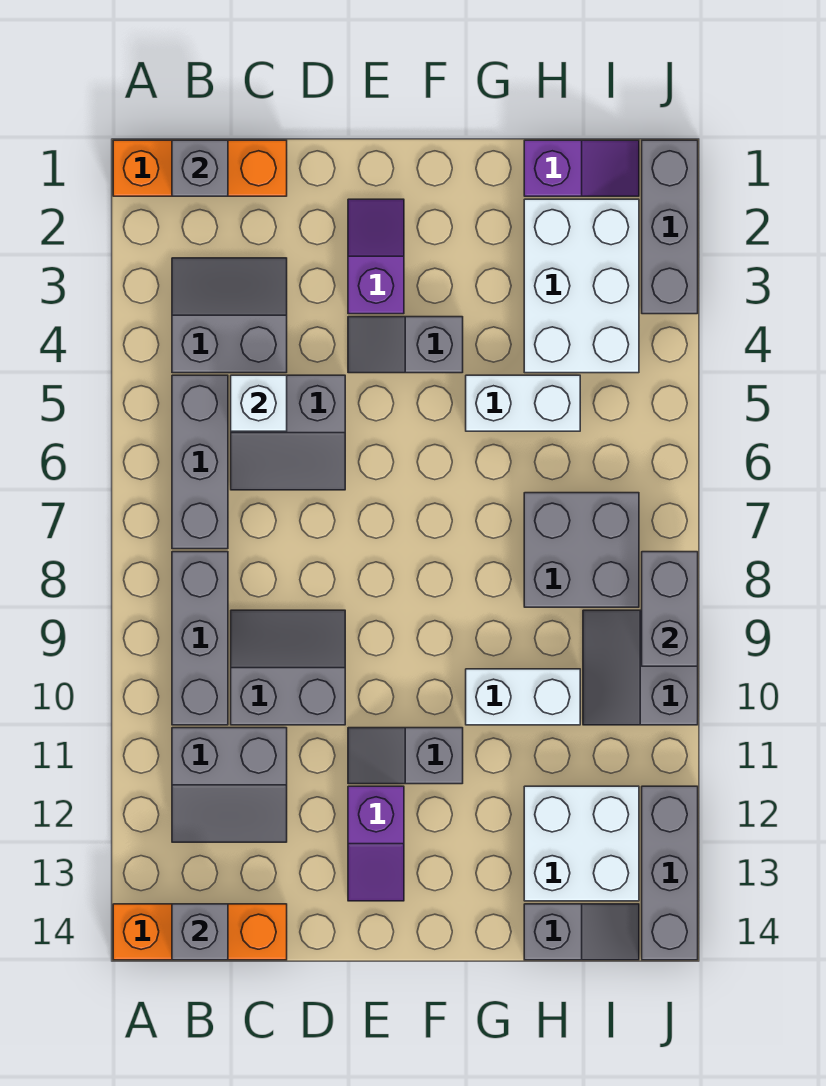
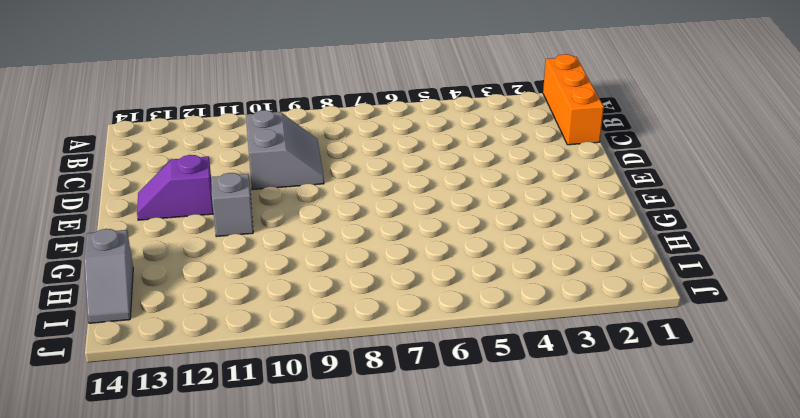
none -> orange brick A14:C14 level 1
none -> grey slope B3:C4 level 1 top 4
none -> grey brick B5:B7 level 1

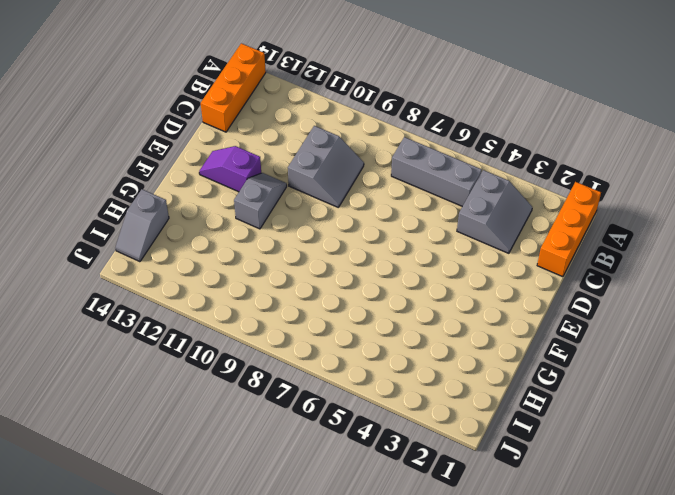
none -> grey brick B8:B10 level 1
none -> grey slope B11:C12 level 1 top 11
none -> grey slope C5:D6 level 1 top 5

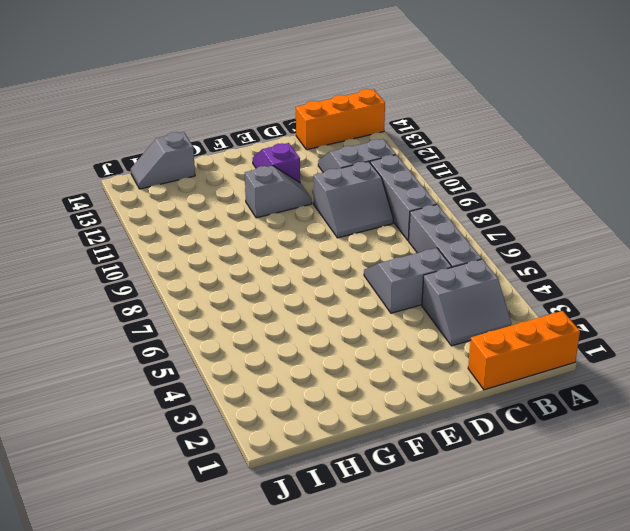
none -> purple slope E2:E3 level 1 top 3
none -> grey slope E4:F4 level 1 top F
none -> white brick G5:H5 level 1

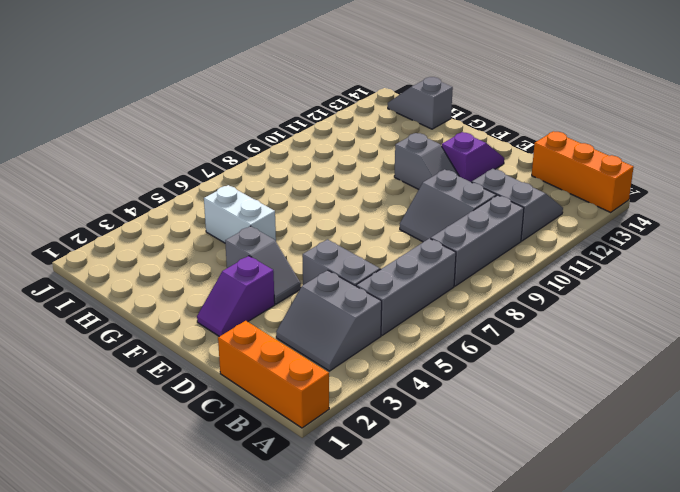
none -> white brick G10:H10 level 1
none -> purple slope H1:I1 level 1 top H
none -> white brick H2:I4 level 1

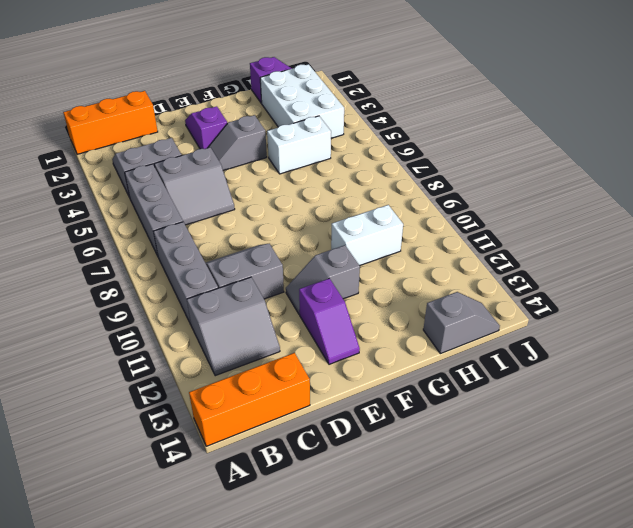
none -> grey brick H7:I8 level 1
none -> white brick H12:I13 level 1
none -> grey slope I9:J10 level 1 top J

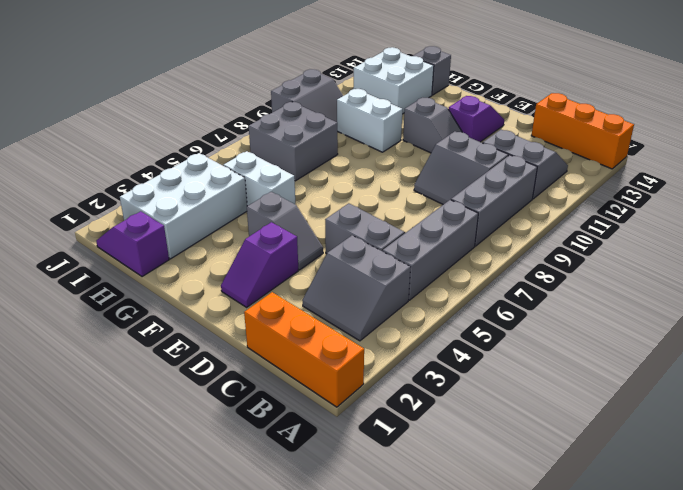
none -> grey brick J1:J3 level 1
none -> grey brick J12:J14 level 1
none -> grey brick B1 level 2

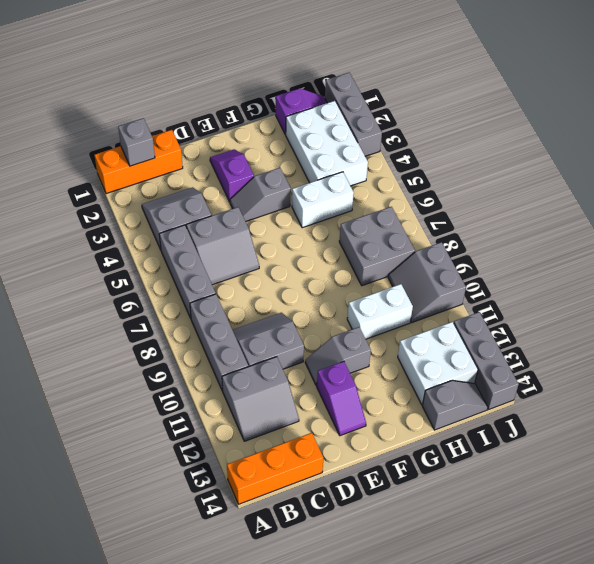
none -> grey brick B14 level 2
none -> white brick C5 level 2
none -> grey brick J8:J9 level 2

